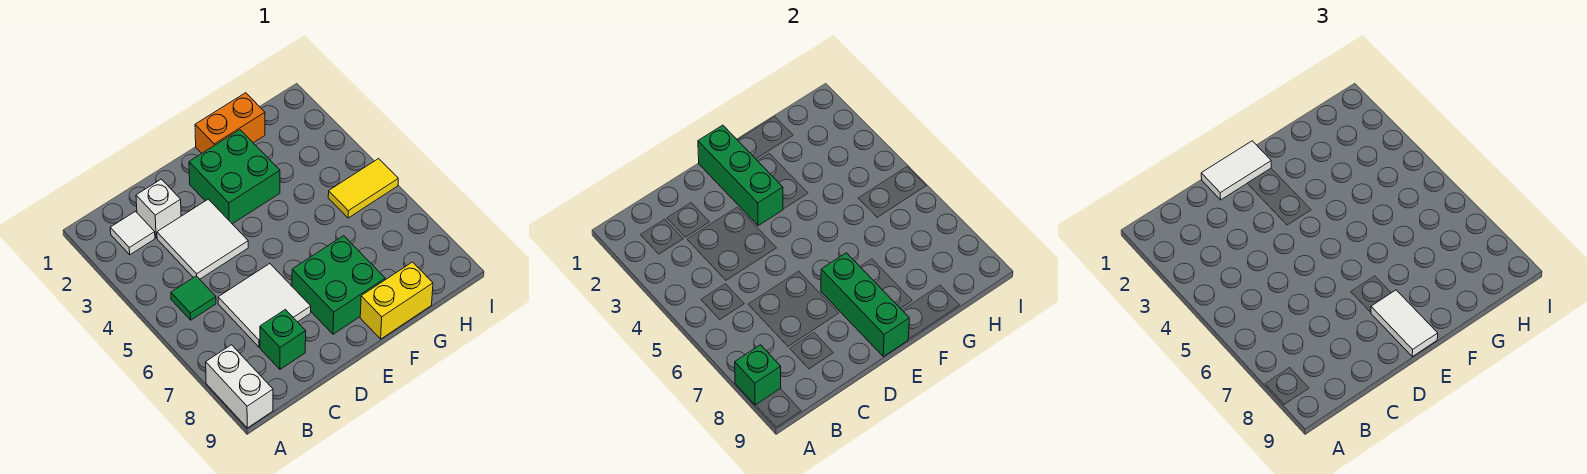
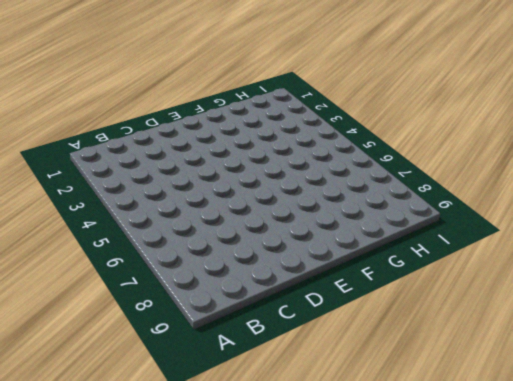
none -> white brick A8:A9 level 1
none -> white tile B2 level 1
none -> green tile B5 level 1

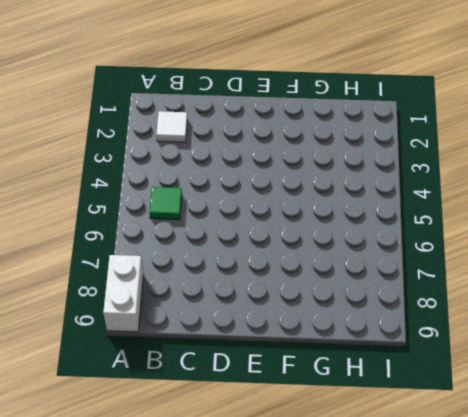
none -> white brick C2 level 1
none -> white tile C3:D4 level 1
none -> white tile C6:D7 level 1

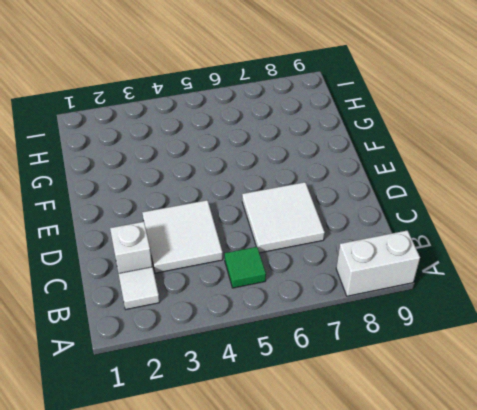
none -> green brick C8 level 1
none -> green brick E2:F3 level 1
none -> green brick E7:F8 level 1

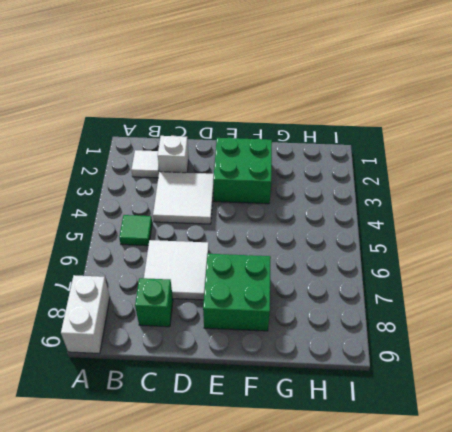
none -> orange brick F1:G1 level 1
none -> yellow brick F9:G9 level 1
none -> yellow tile H5:I5 level 1

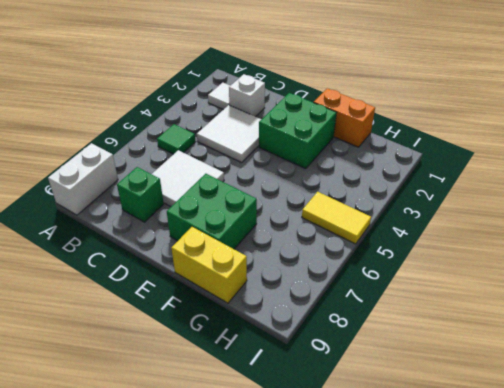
none -> green brick A8 level 2
none -> green brick E1:E3 level 2
none -> green brick E7:E9 level 2

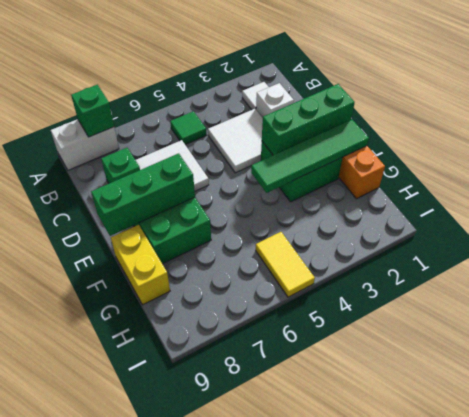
green tile F1:F4 level 2 -> none
none -> white tile D1:E1 level 3
none -> white tile E8:E9 level 3

